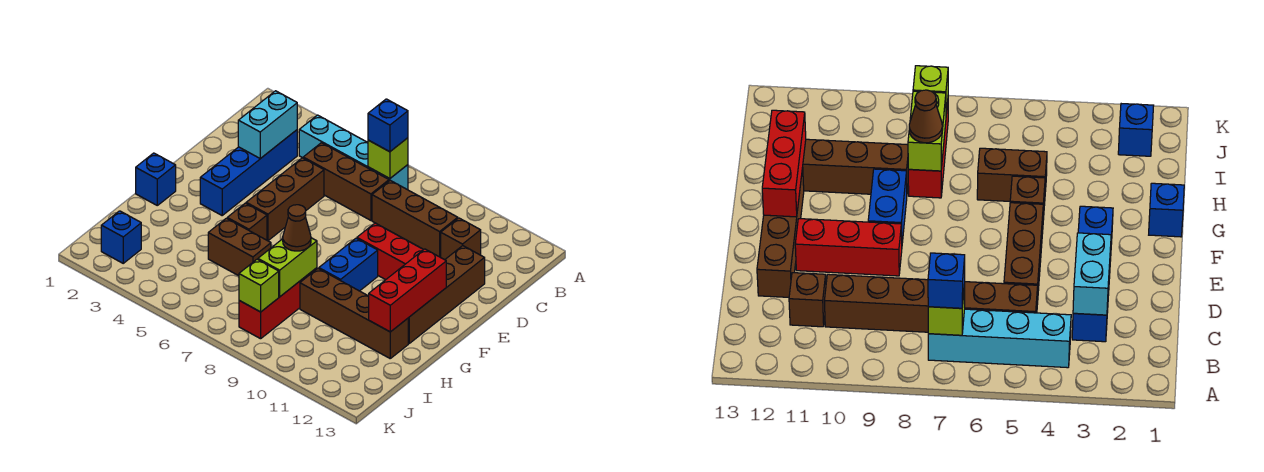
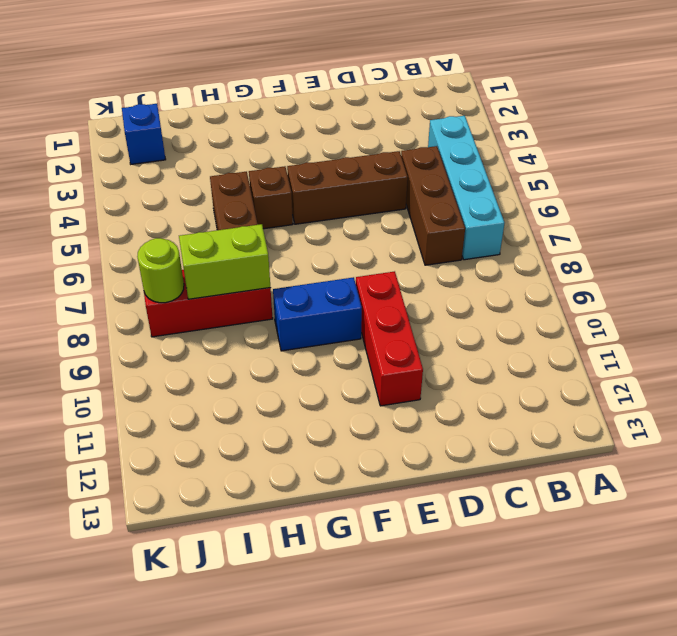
lime round brick J8 level 2 -> lime brick J8 level 2
none -> blue brick C3:F3 level 1
none -> brown brick C8:C10 level 1
none -> brown brick C11 level 1

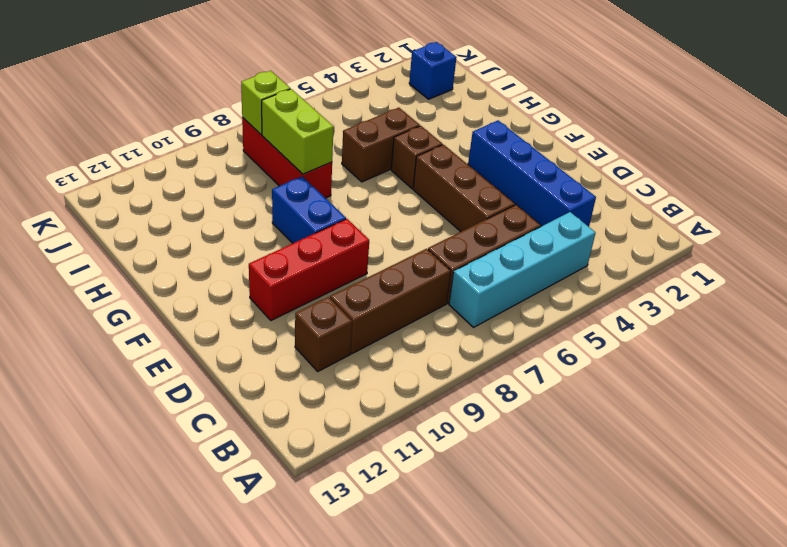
none -> brown brick D12:G12 level 1
none -> blue brick G1 level 1
none -> brown brick H9:H12 level 1

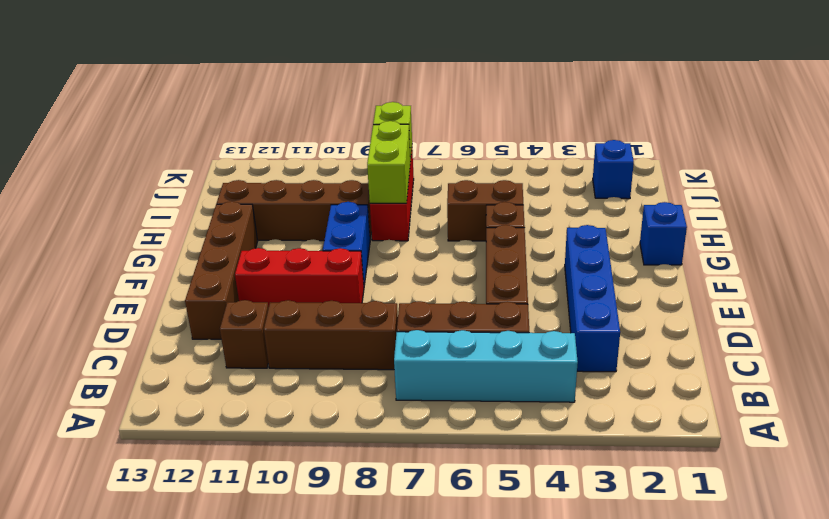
none -> lime brick B7 level 2
none -> cyan brick C3:D3 level 2
none -> red brick F12:H12 level 2

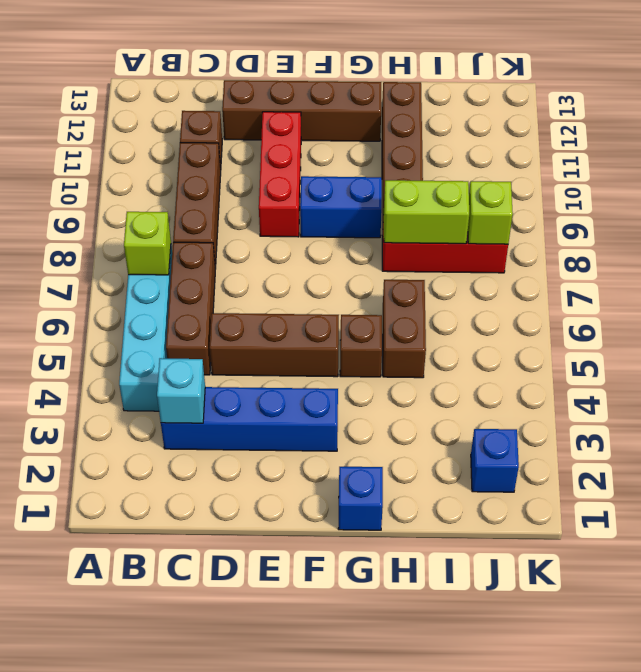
cyan brick C3 level 2 -> cyan brick C3:D3 level 2
none -> red brick F12:H12 level 2
none -> blue brick B7 level 3
none -> brown cone H8 level 3

